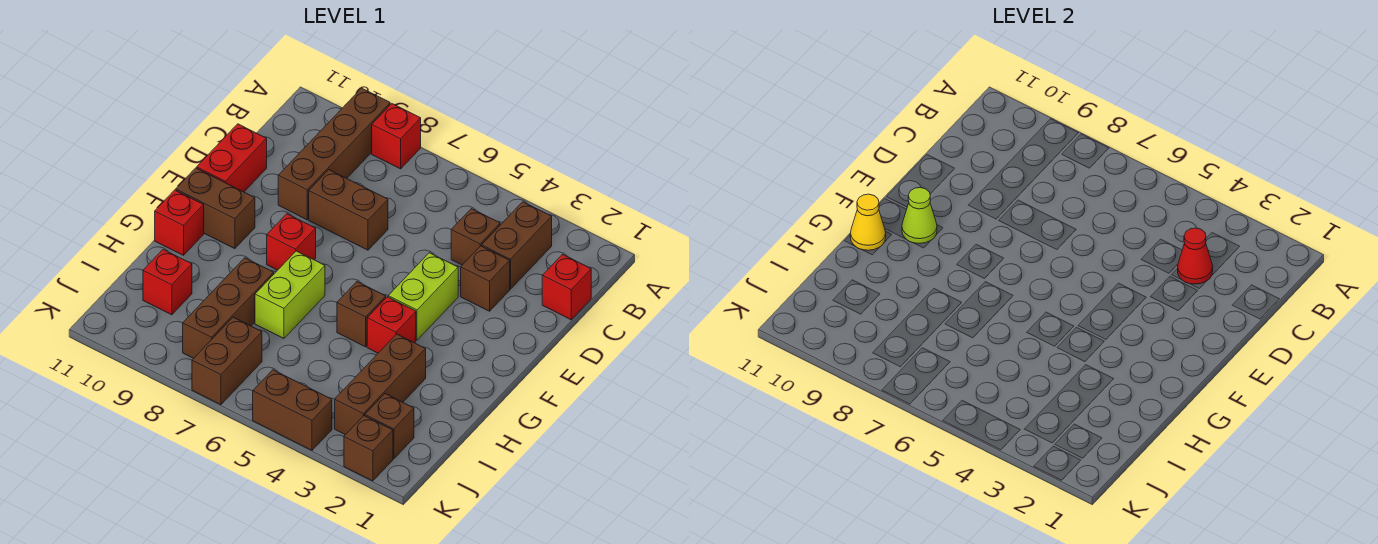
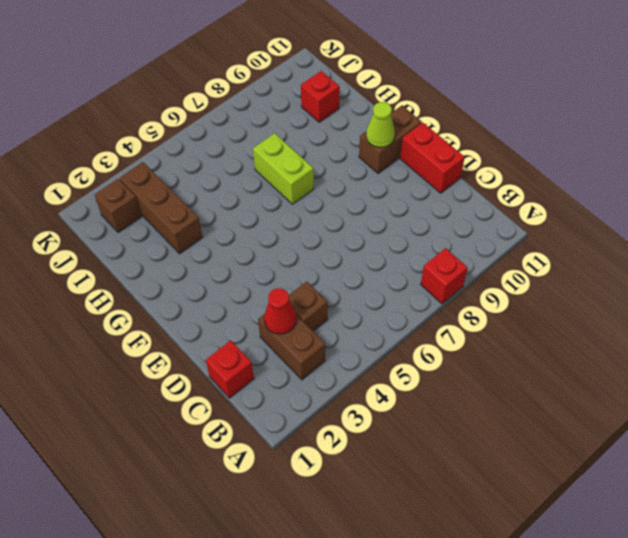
none -> brown brick A9:D9 level 1
none -> brown brick D3 level 1
none -> brown brick D7:D8 level 1

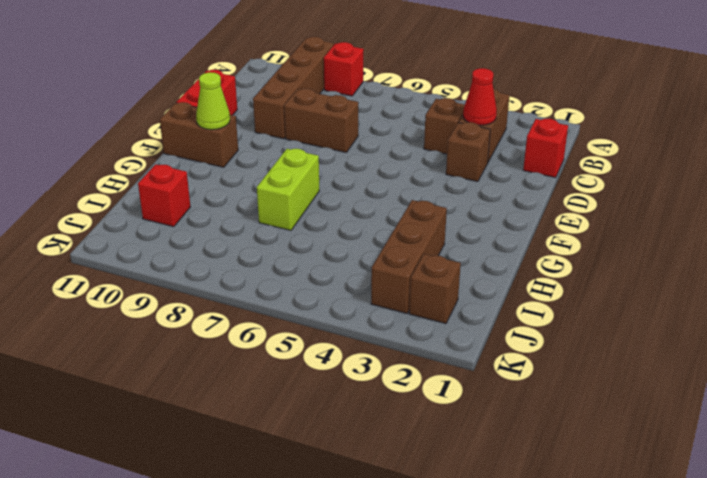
none -> lime brick E4:F4 level 1
none -> red brick F8 level 1
none -> red brick G4 level 1

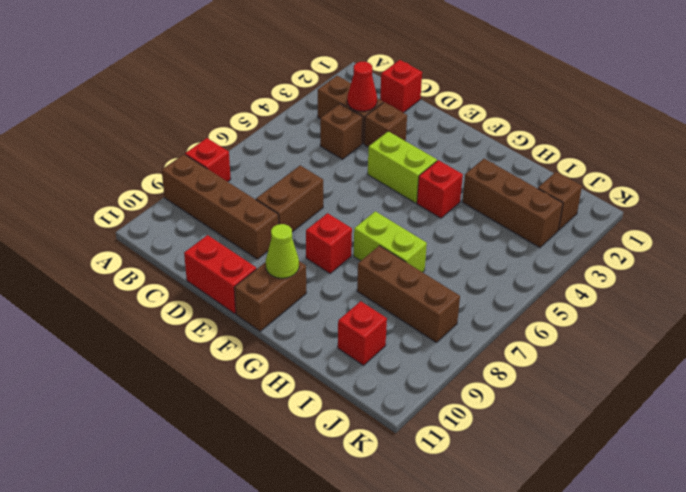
none -> brown brick G5 level 1
none -> red brick G11 level 1
none -> brown brick J7:K7 level 1

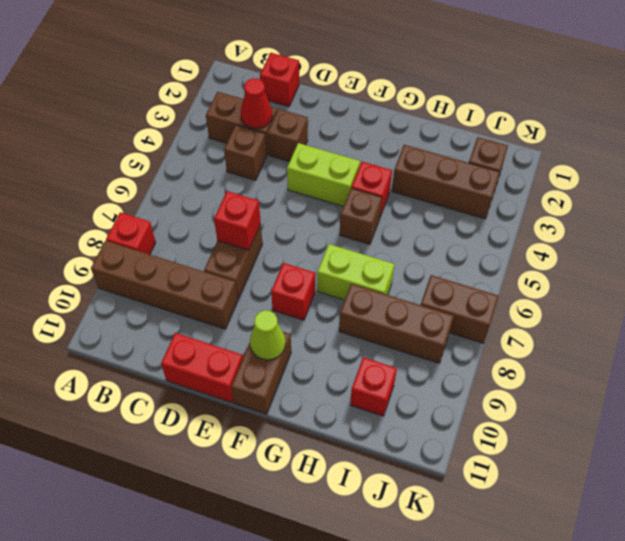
red brick D7 level 2 -> red brick G11 level 1
none -> brown brick K2 level 1
none -> brown brick K4:K5 level 1
none -> yellow cone G11 level 2

